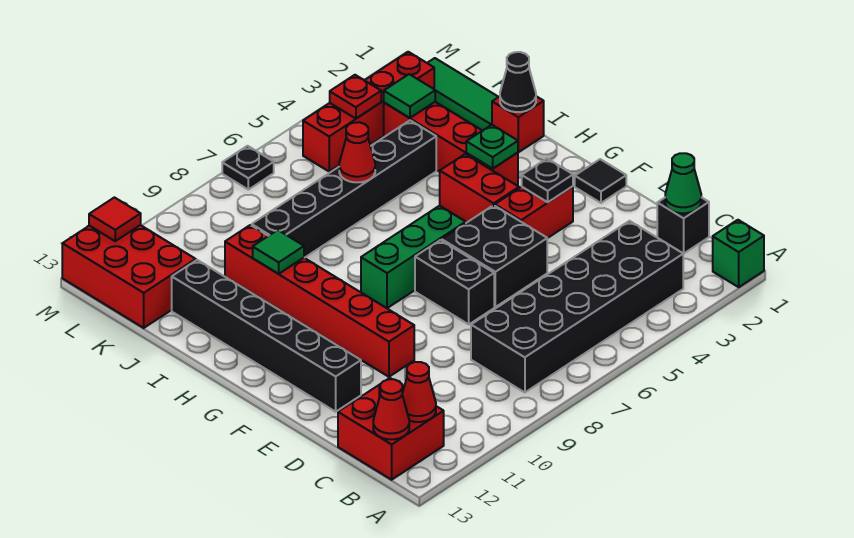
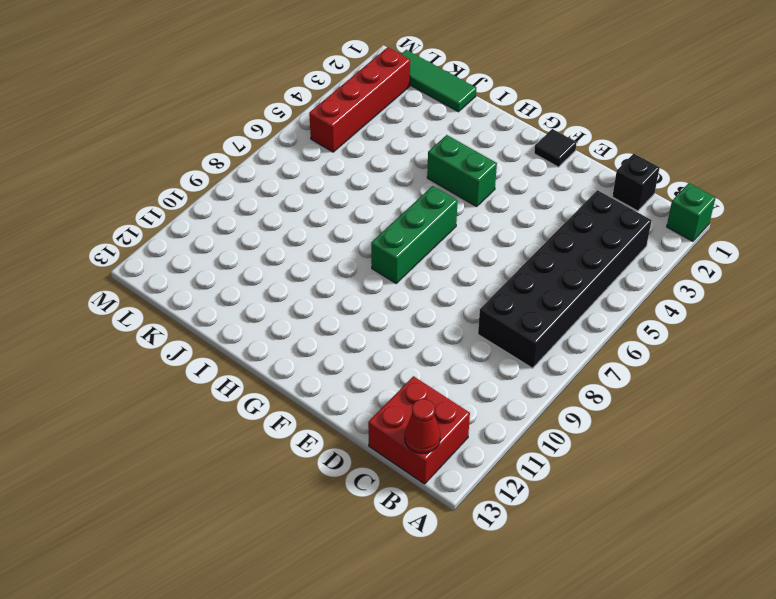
green brick G4:H4 level 1 -> red brick G4:H4 level 1
none -> black brick E5:F6 level 1
none -> black brick E7:F7 level 1
none -> red brick E10:J10 level 1
none -> black brick E12:J12 level 1

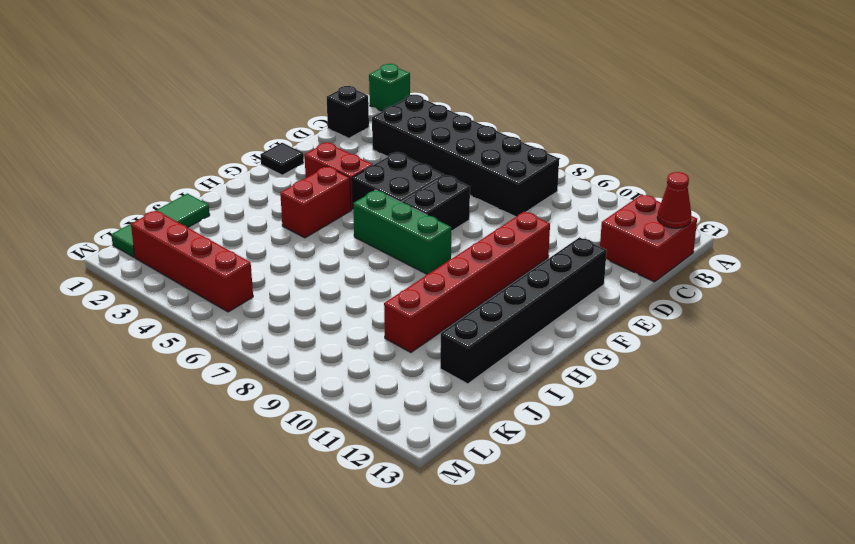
none -> red brick H3:K3 level 1
none -> red brick I1 level 1
none -> black brick J4:J9 level 1
none -> red brick K12:M13 level 1

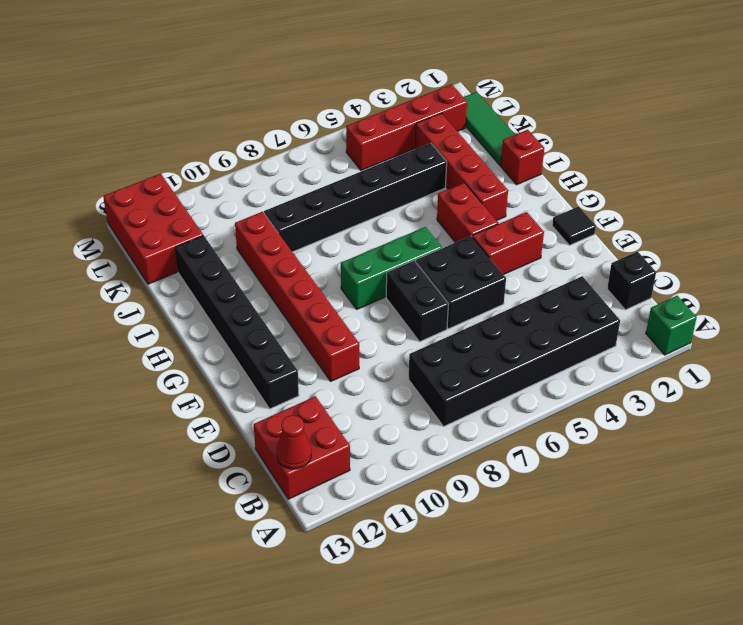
none -> black plate M7 level 1
none -> red cone B12 level 2
none -> green cone C1 level 2
none -> black plate F3 level 2

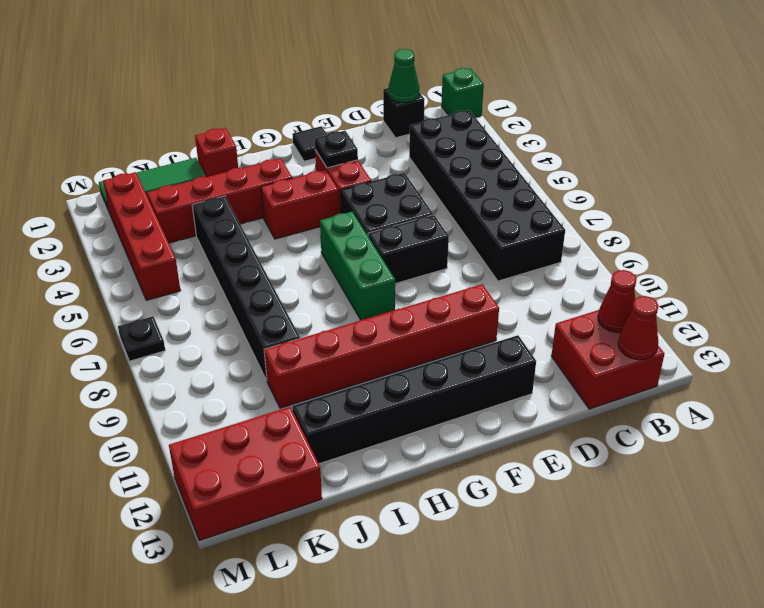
none -> green plate H3 level 2
none -> black cone I1 level 2
none -> green tile I10 level 2
none -> red cone J6 level 2

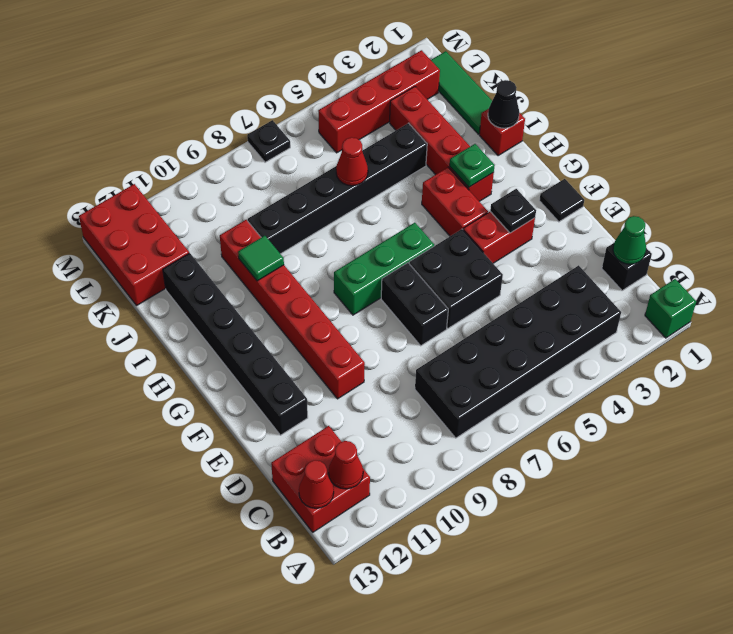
none -> green tile K3 level 2
none -> red plate L4 level 2
none -> red tile M12 level 2

